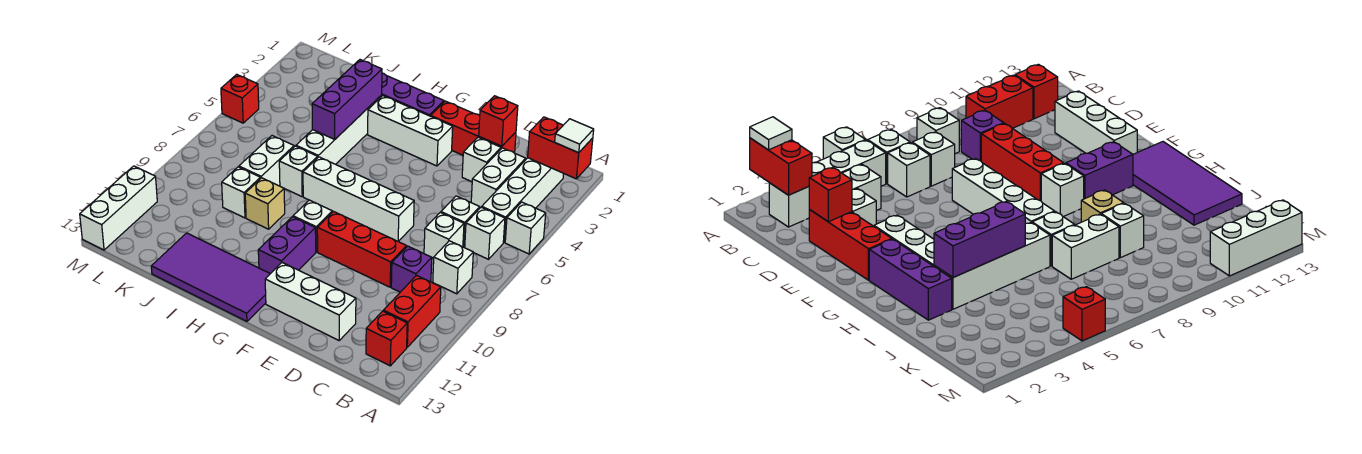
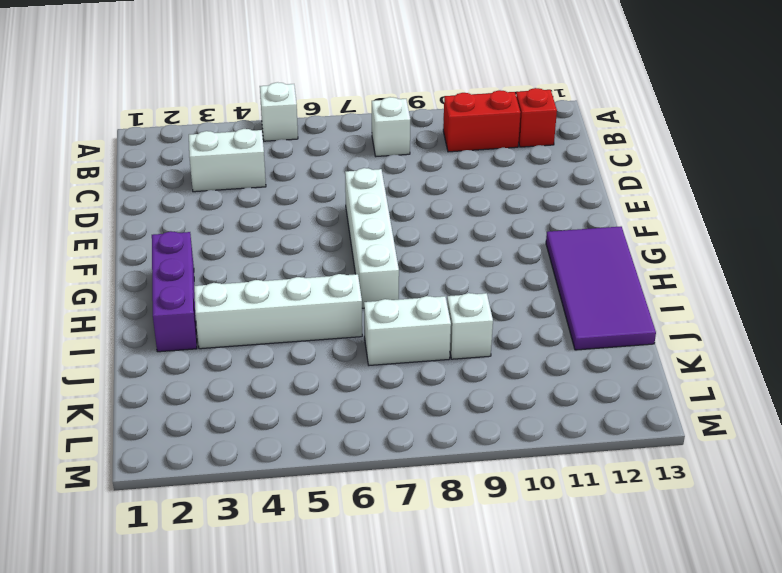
none -> white brick B2:B5 level 1
none -> white brick B6 level 1
none -> white brick C6 level 1
none -> white brick C7 level 1

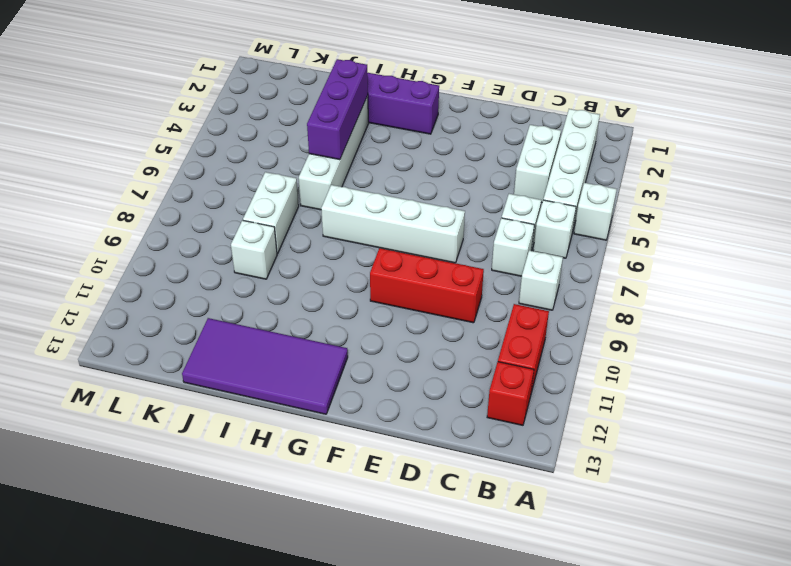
none -> purple brick C9 level 1
none -> red brick D2:F2 level 1
none -> white brick D3 level 1
none -> white brick D12:F12 level 1

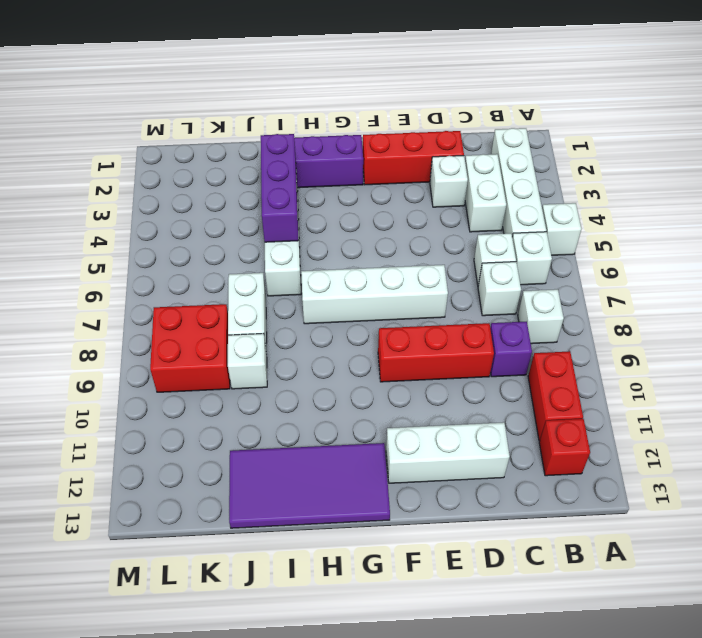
red brick K8:L9 level 1 -> none
none -> white brick F3:H3 level 1
none -> white brick G9 level 1
none -> purple brick G10:G11 level 1
none -> white brick I7 level 1

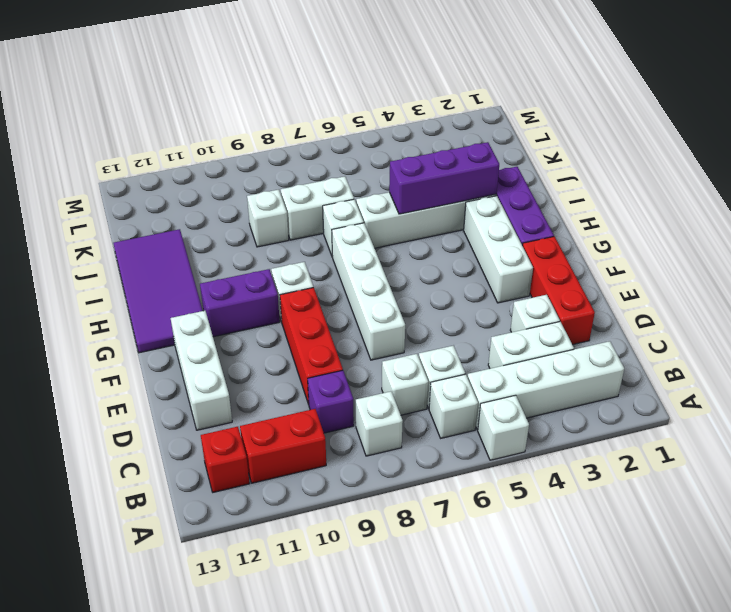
none -> tan brick I9 level 1
none -> red brick M5 level 1
none -> white brick M11:M13 level 1
none -> red brick A2:B2 level 2

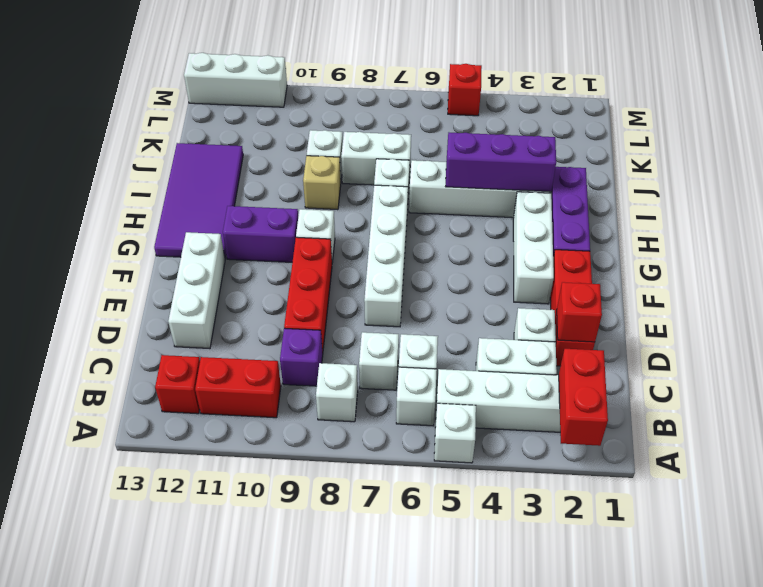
none -> white tile A2 level 3

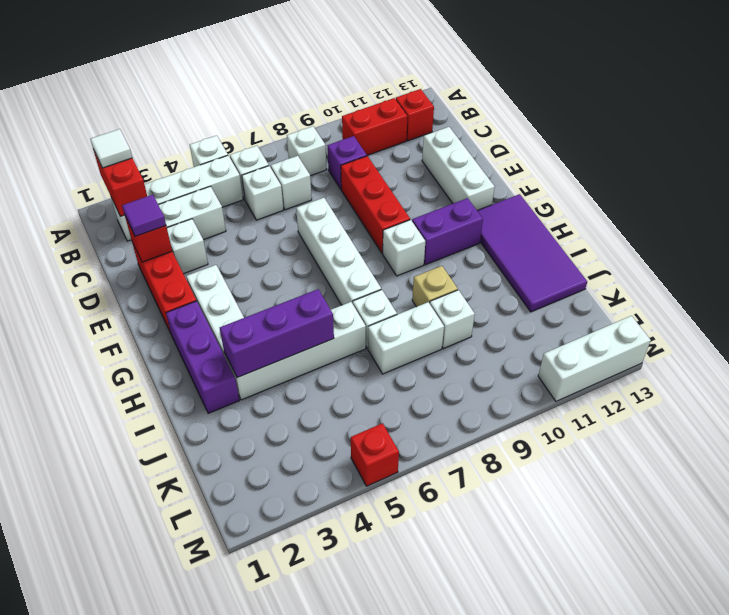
purple tile D2 level 3 -> none

